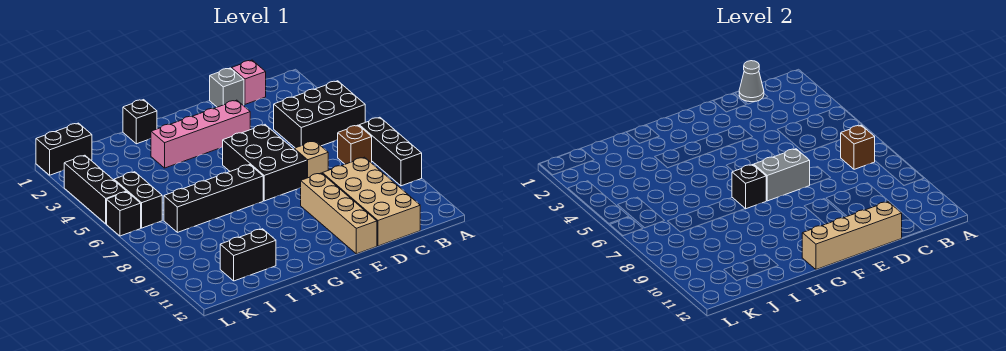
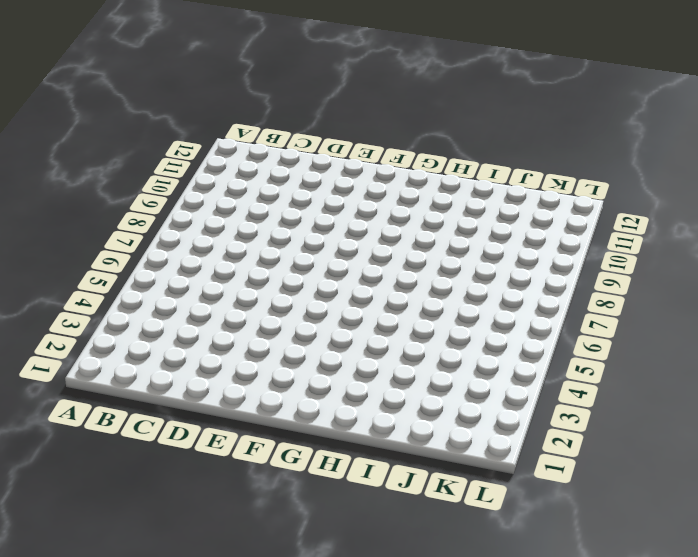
none -> black brick A4:C5 level 1
none -> black brick A7:A9 level 1
none -> brown brick B7 level 1

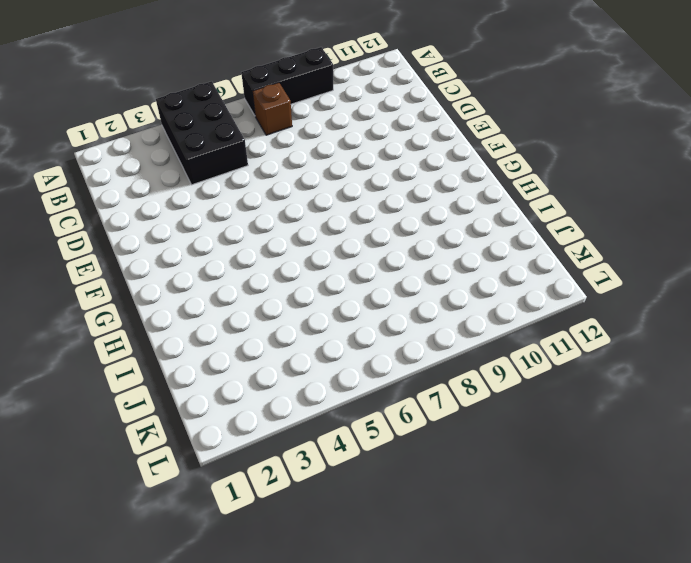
none -> pink brick C1 level 1
none -> tan brick C9:D12 level 1
none -> grey brick D1 level 1

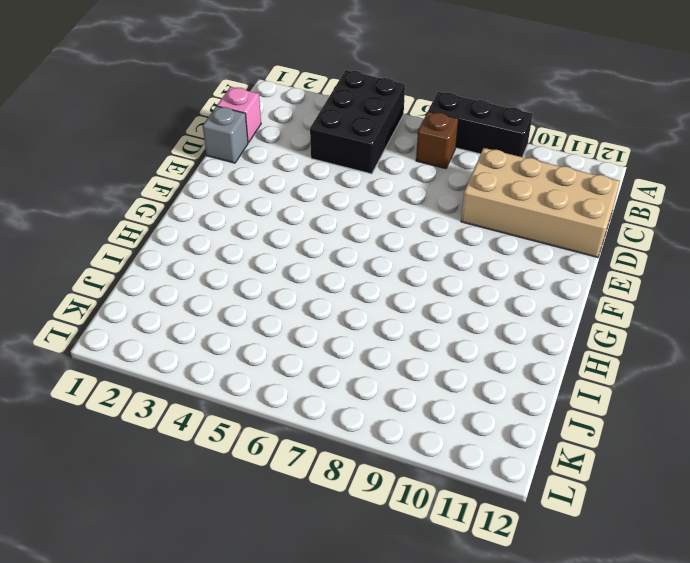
none -> tan brick D7 level 1
none -> pink brick E3:H3 level 1
none -> black brick E5:F7 level 1

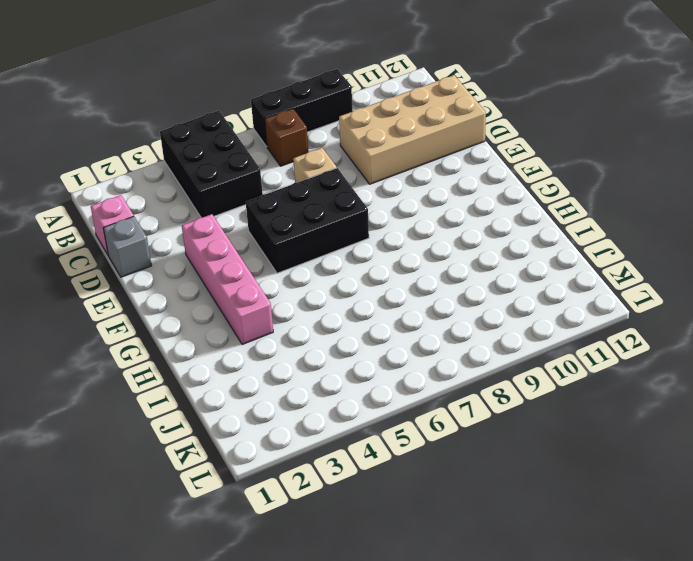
none -> tan brick E9:E12 level 1
none -> black brick G7:J7 level 1
none -> black brick H1 level 1

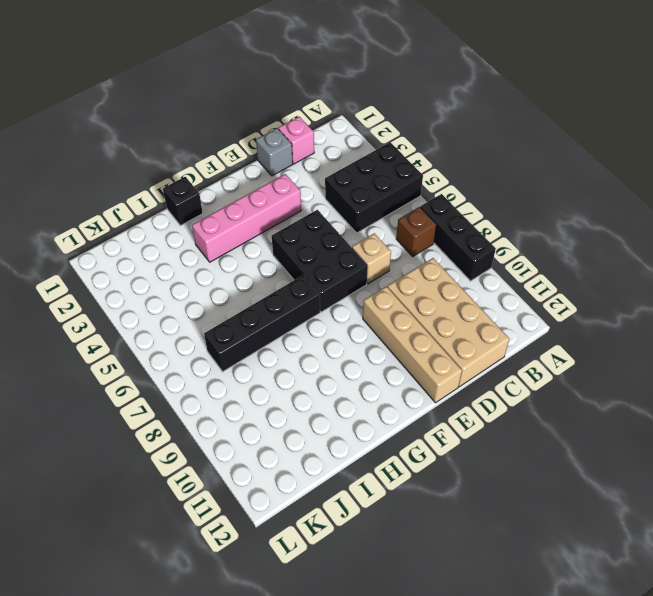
none -> black brick I11:J11 level 1
none -> black brick K1:L1 level 1
none -> black brick K5:K6 level 1

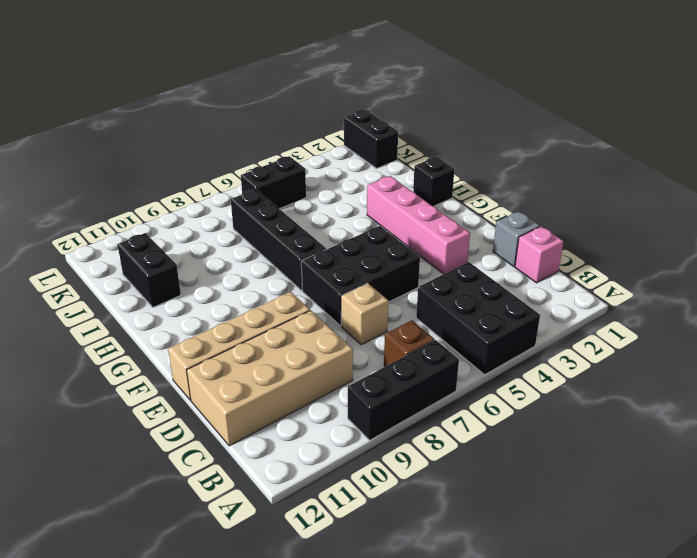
none -> black brick L3:L5 level 1
none -> black brick L6 level 1
none -> brown brick B7 level 2

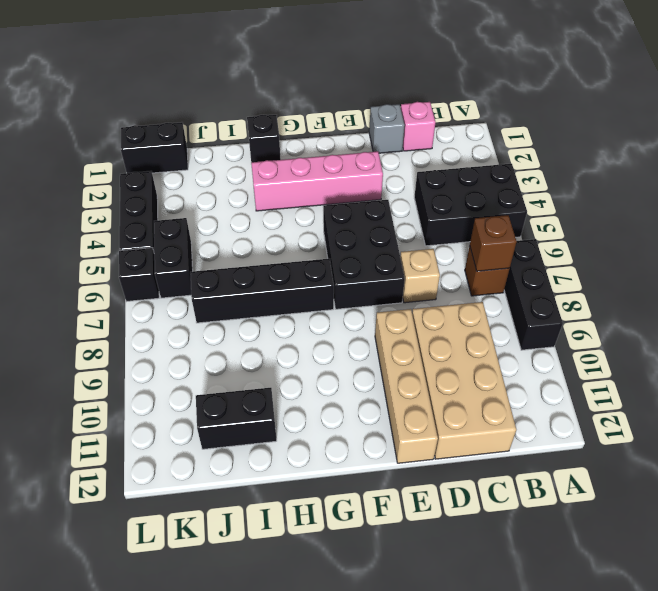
none -> grey cone C1 level 2
none -> tan brick D12:G12 level 2
none -> grey brick E7:F7 level 2

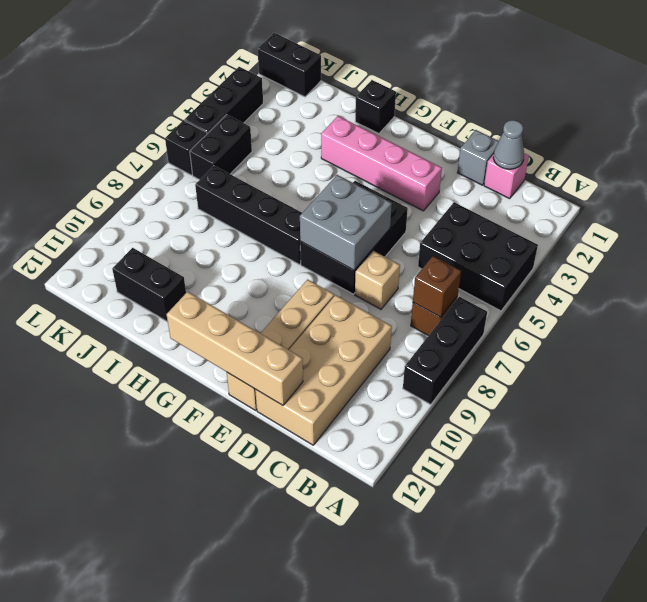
grey brick E6:F7 level 2 -> grey brick E7:F7 level 2
none -> black brick G7 level 2

